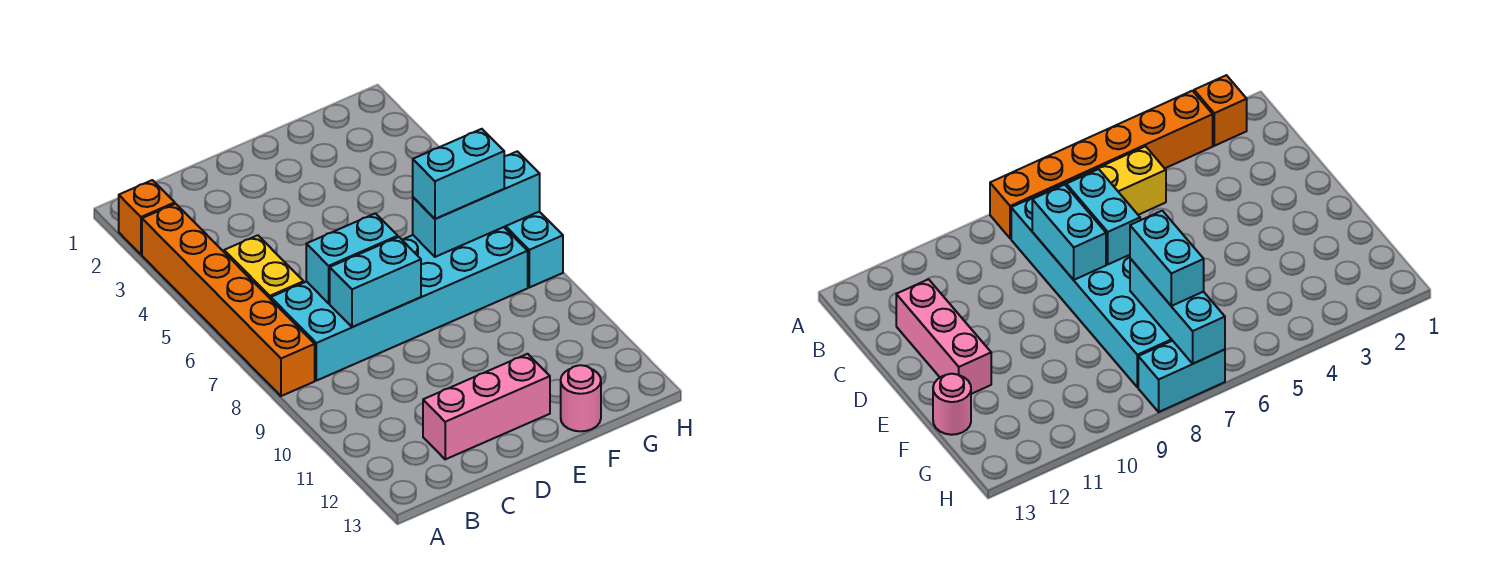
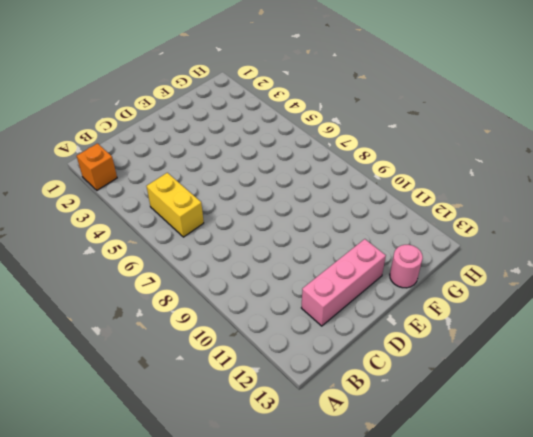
none -> orange brick A3:A8 level 1
none -> cyan brick B7:G8 level 1

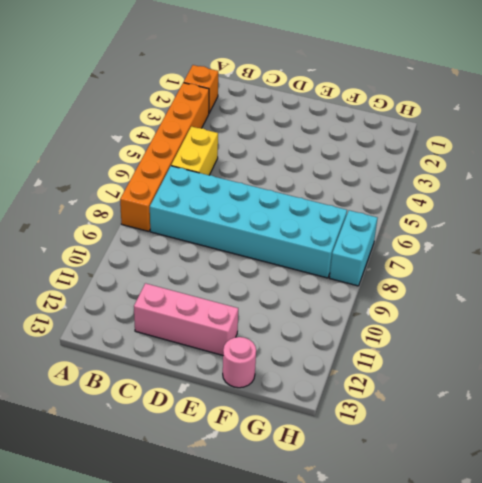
none -> cyan brick C7:D7 level 2
none -> cyan brick C8:D8 level 2

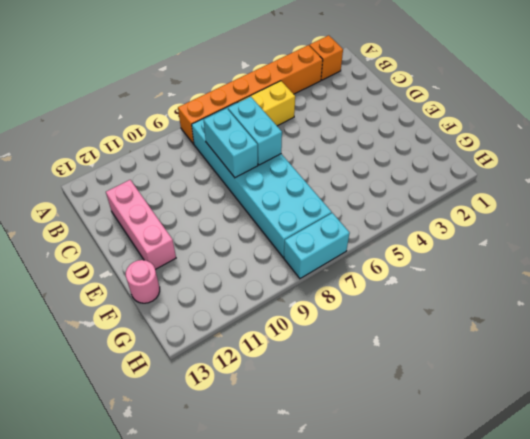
none -> cyan brick F7:H7 level 2
none -> cyan brick F7:G7 level 3

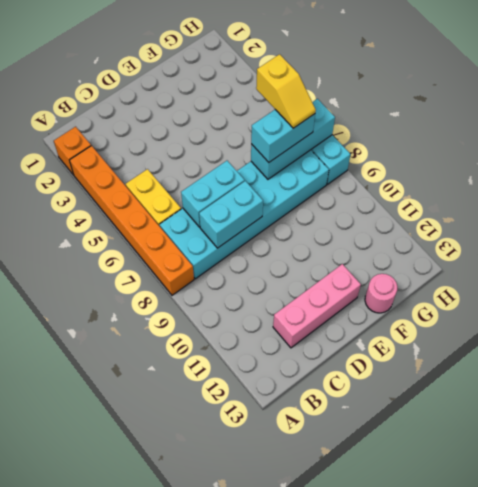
yellow slope G6:G7 level 4 top 6 -> none

